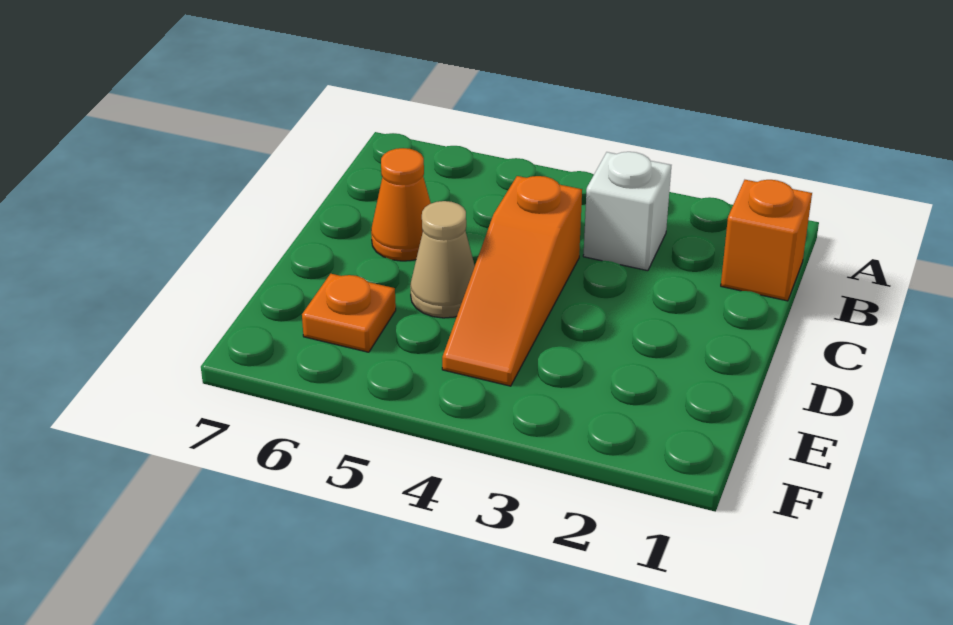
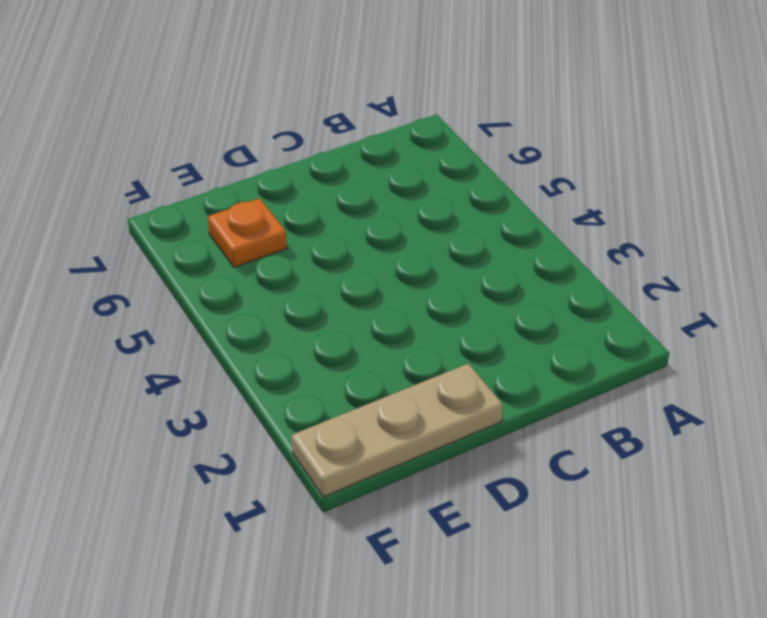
tan plate D1:F1 level 1 -> none
none -> orange brick B1 level 1
none -> white brick B3 level 1

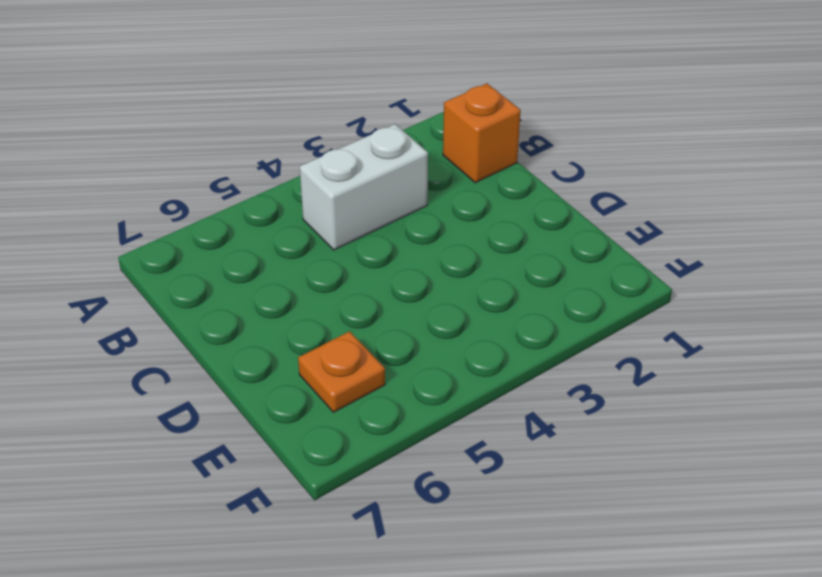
white brick B3:B4 level 1 -> white brick B3 level 1
none -> orange slope C4:E4 level 1 top C
none -> orange cone C6 level 1

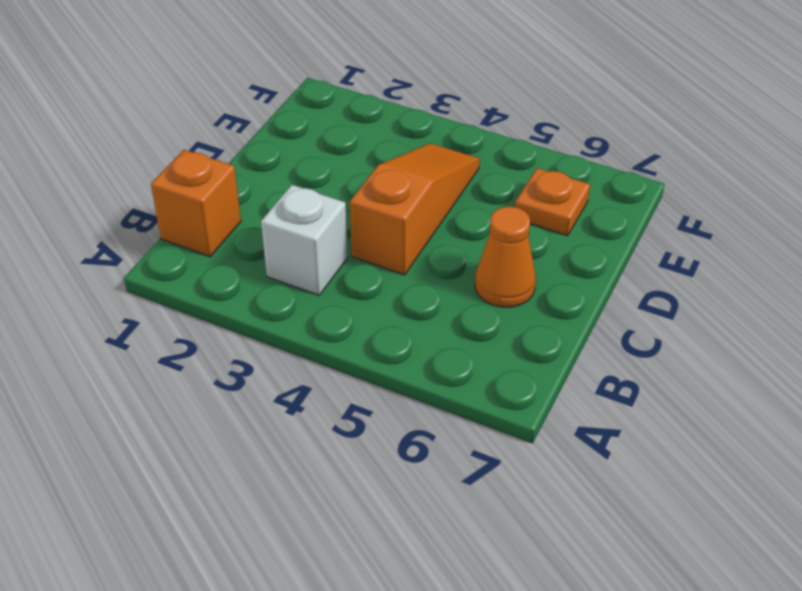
none -> tan cone D5 level 1

